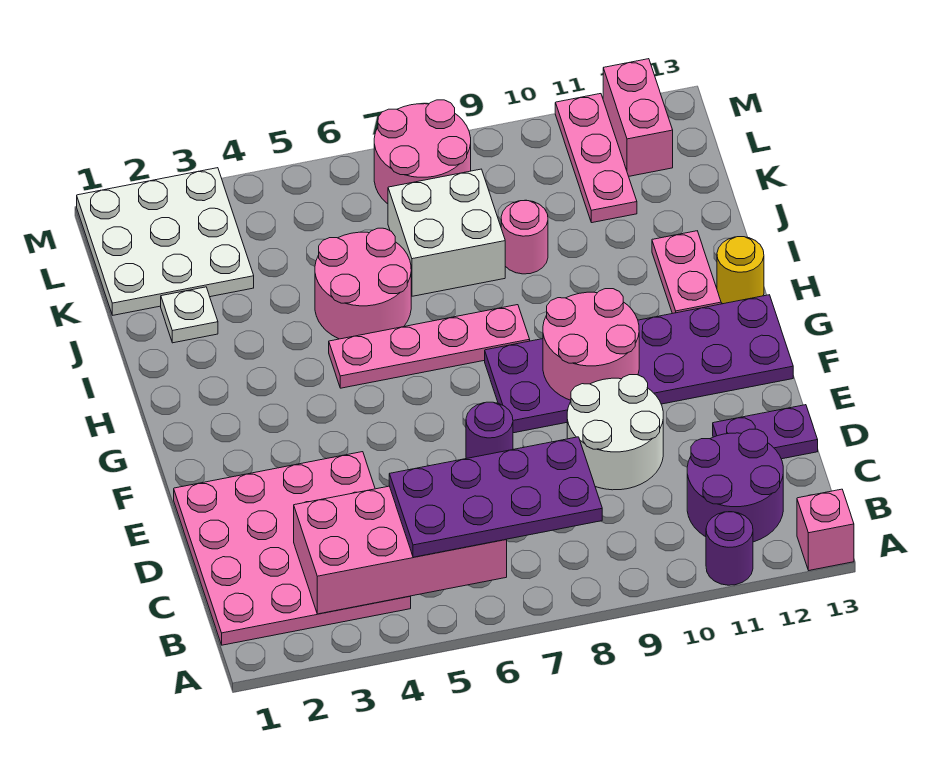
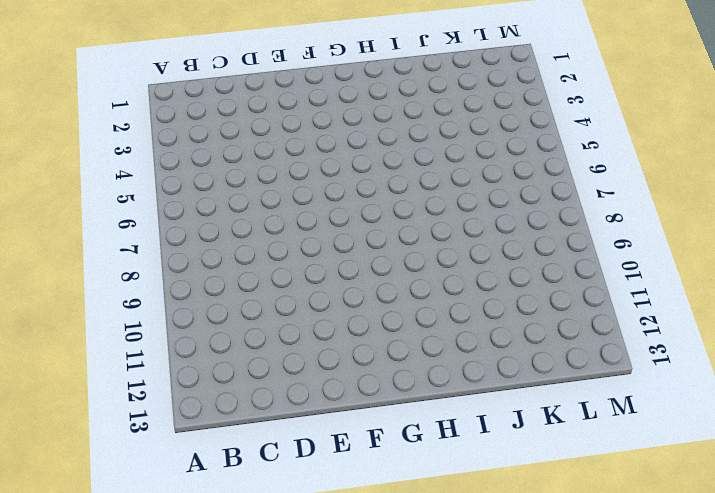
none -> purple round brick A11 level 1
none -> pink brick A13 level 1
none -> pink plate B1:E4 level 1

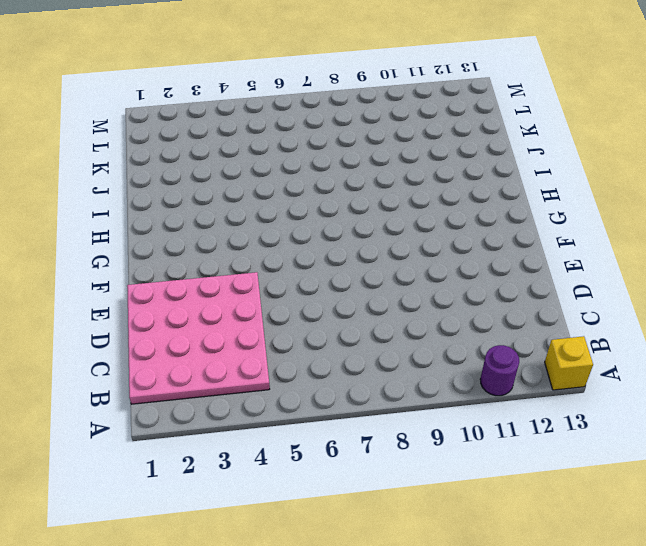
yellow brick A13 level 1 -> pink brick A13 level 1
none -> purple round brick B11:C12 level 1
none -> white round brick D9:E10 level 1
none -> purple plate D12:D13 level 1

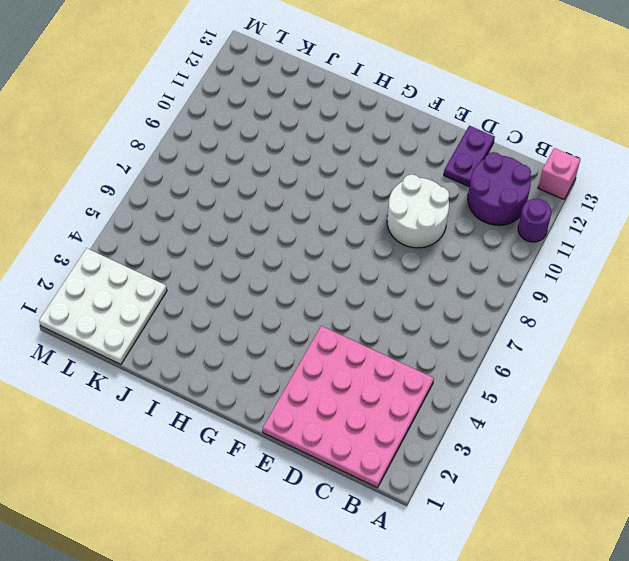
none -> purple round brick E7 level 1
none -> purple plate F8:G13 level 1
none -> pink plate H5:H8 level 1

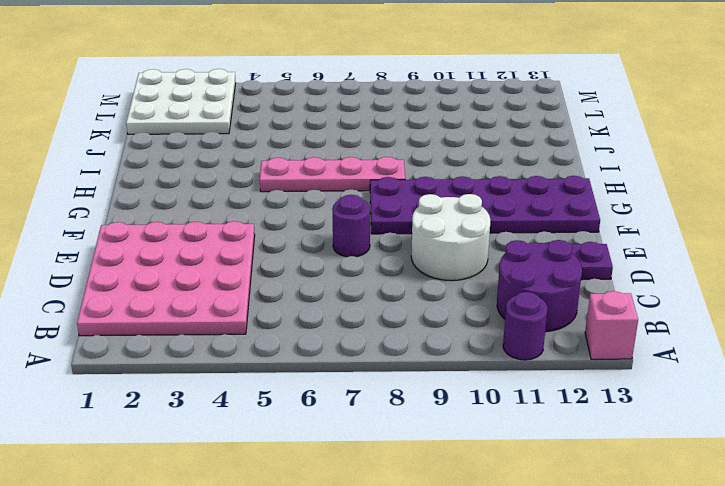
none -> pink plate H12:I12 level 1
none -> yellow round brick H13 level 1
none -> pink round brick I5:J6 level 1

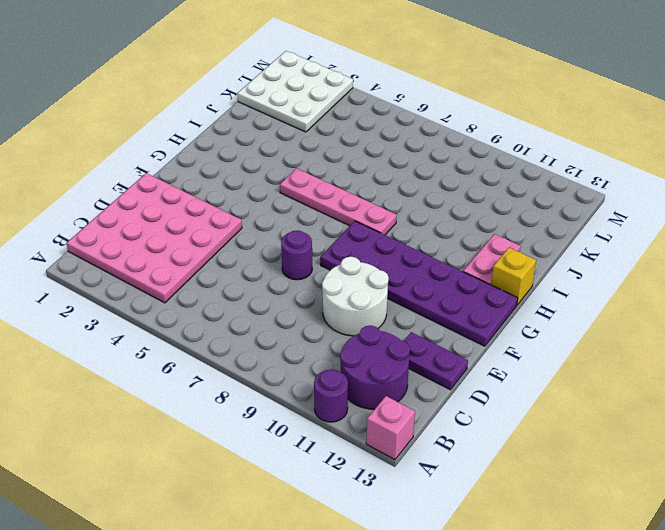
yellow brick H13 level 1 -> yellow round brick H13 level 1
none -> pink round brick I5:J6 level 1
none -> white plate J2 level 1
none -> white brick J7:K8 level 1

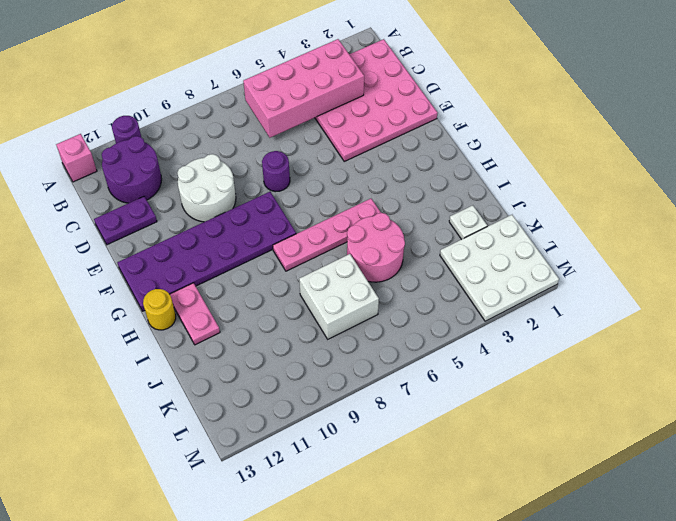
none -> pink round brick J9 level 1
none -> pink plate K11:M11 level 1
none -> pink round brick L7:M8 level 1

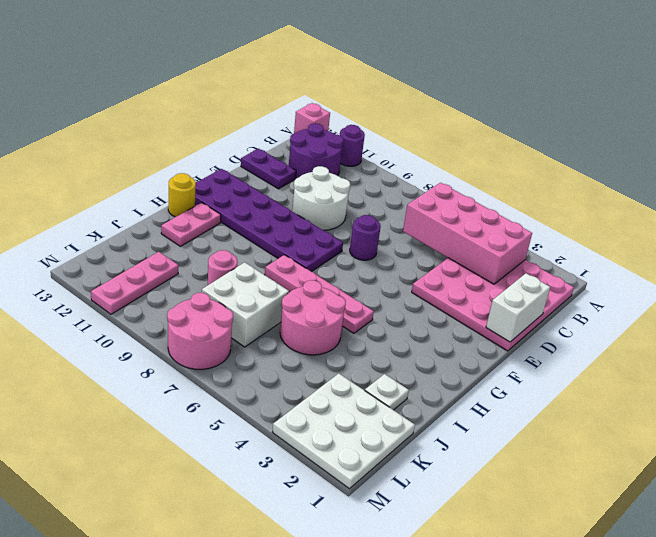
white brick D1:E1 level 2 -> none
none -> pink brick L12:M12 level 1
none -> pink round brick F9:G10 level 2
none -> purple plate B5:C8 level 3

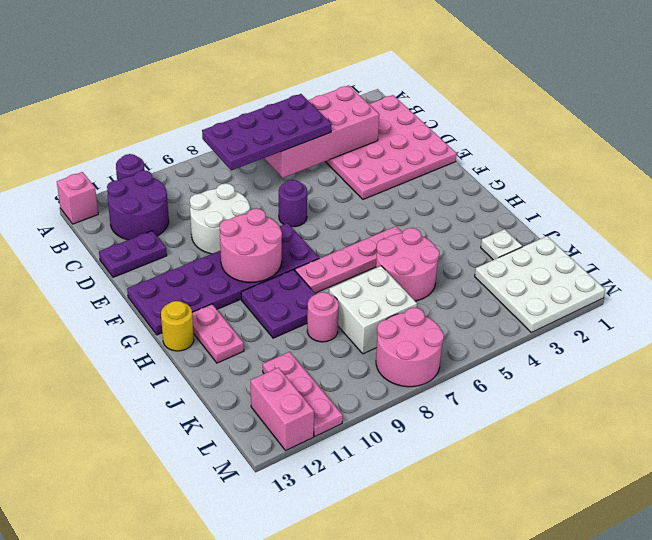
purple plate H9:I10 level 1 -> none

